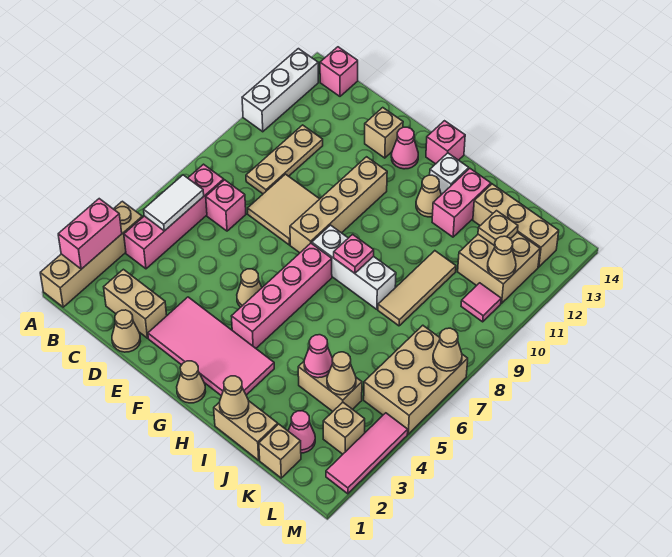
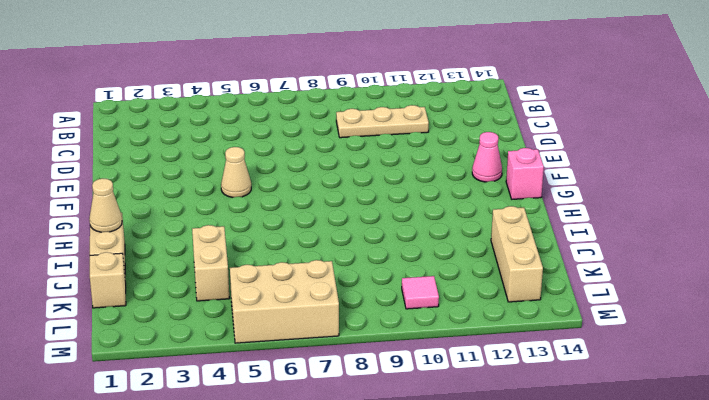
none -> tan brick A1:A4 level 1
none -> white brick A11:A13 level 1
none -> pink brick B4:B7 level 1
none -> pink brick B14 level 1

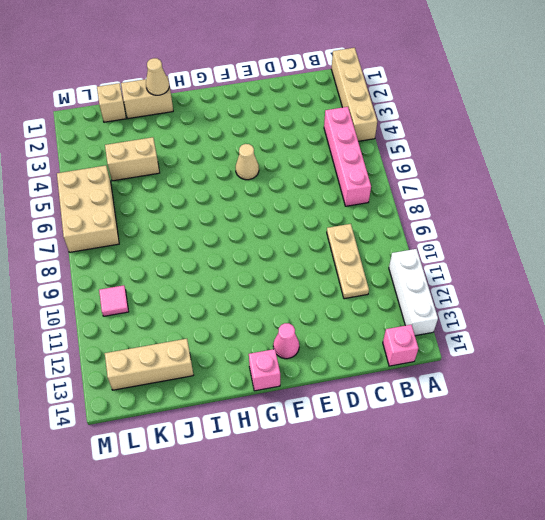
none -> tan brick C2:D2 level 1
none -> pink brick C7 level 1
none -> tan cone D1 level 1
none -> tan tile D8:E9 level 1

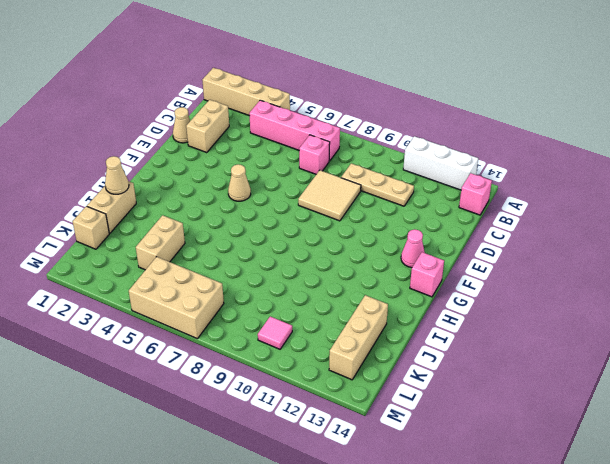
none -> pink tile E2:H3 level 1
none -> tan brick E13 level 1
none -> tan brick F8:F11 level 1
none -> tan cone G1 level 1

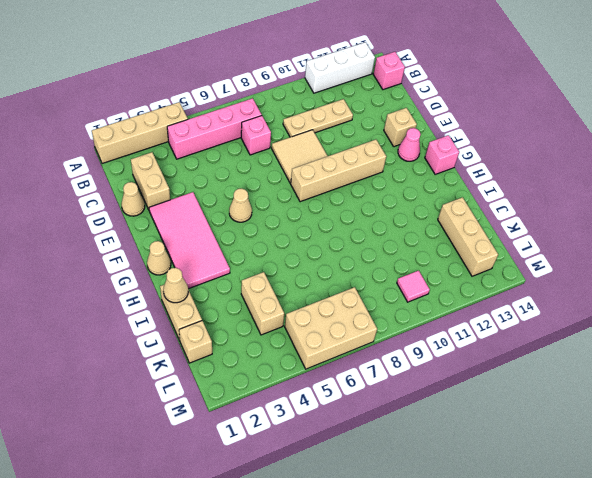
none -> pink brick G4:G7 level 1
none -> white brick G8:I8 level 1
none -> tan cone H12 level 1
none -> white brick H13 level 1

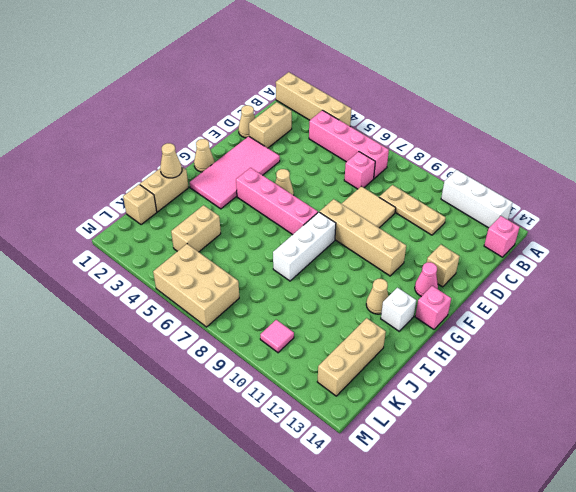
none -> pink brick I12:I13 level 1
none -> tan tile J8:J10 level 1
none -> pink cone K2 level 1
none -> tan brick K11:L12 level 1

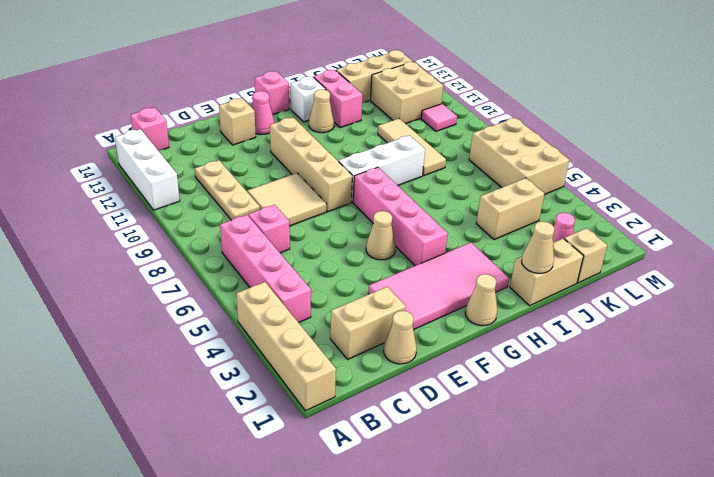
none -> tan brick L3 level 1
none -> pink tile M2:M4 level 1
none -> pink brick A2:A3 level 2
none -> white tile B5:B6 level 2

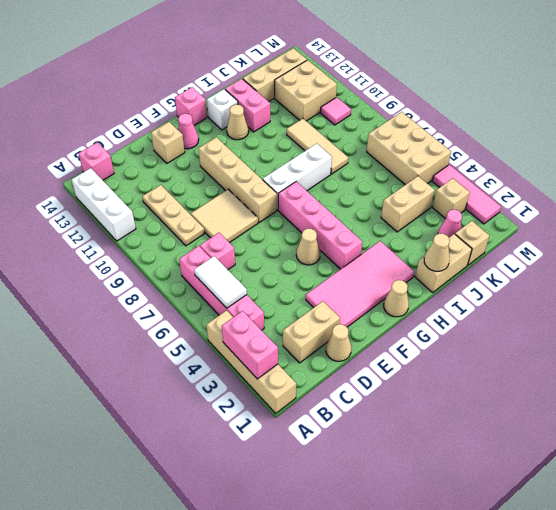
none -> pink plate H8 level 2
none -> pink cone J4 level 2
none -> tan cone K4 level 2
none -> tan plate K12 level 2

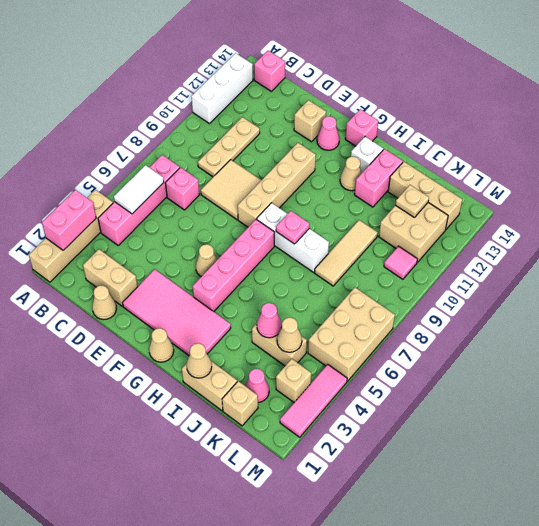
none -> tan cone L11 level 2
none -> tan cone M7 level 2

